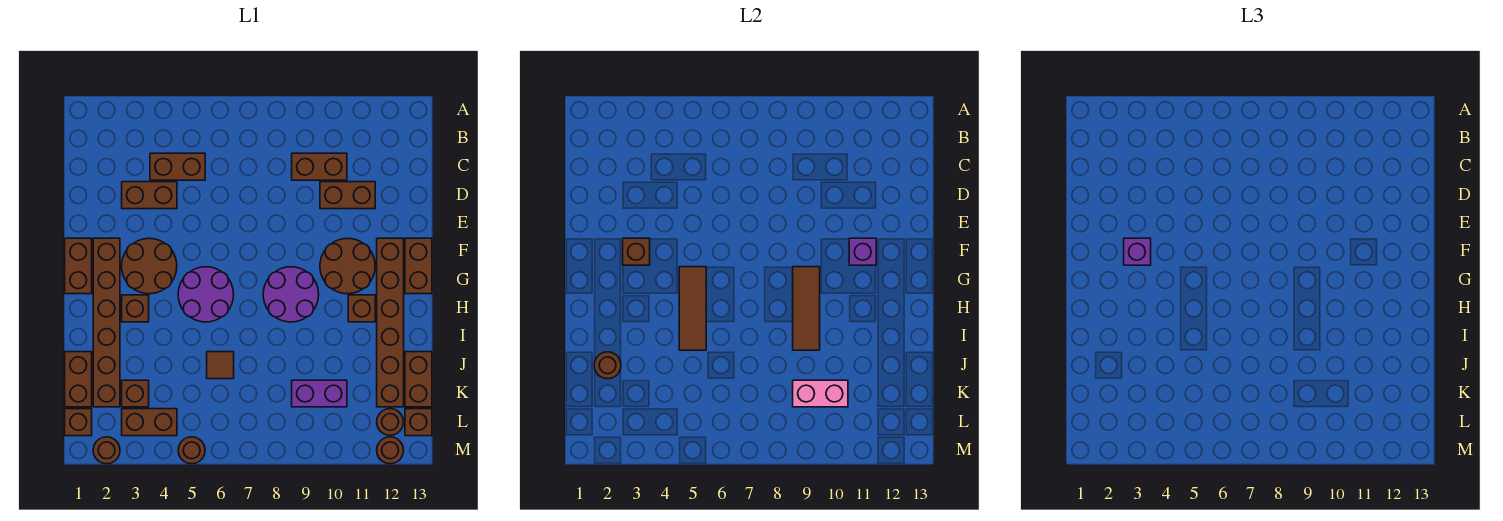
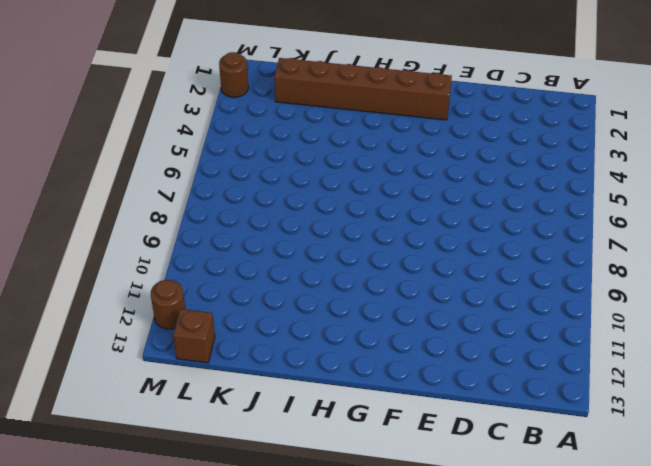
none -> brown brick C4:C5 level 1
none -> brown brick C9:C10 level 1
none -> brown brick D3:D4 level 1
none -> brown brick D10:D11 level 1

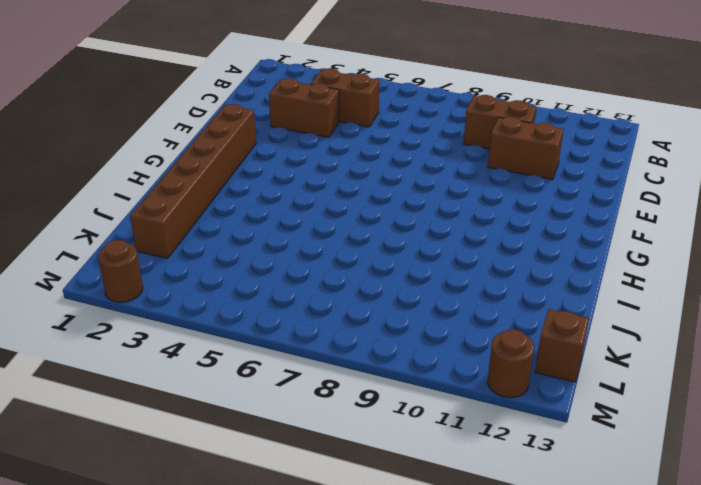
none -> brown brick F1:G1 level 1
none -> brown round brick F3:G4 level 1
none -> brown round brick F10:G11 level 1
none -> brown brick F12:K12 level 1

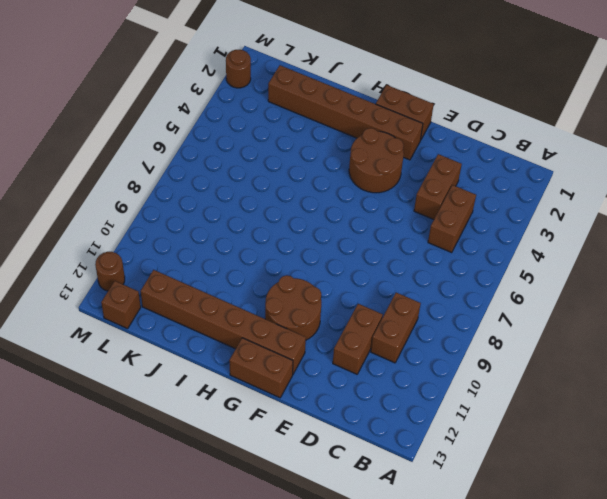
none -> purple round brick G5:H6 level 1
none -> purple round brick G8:H9 level 1
none -> brown brick H3 level 1
none -> brown brick H11 level 1

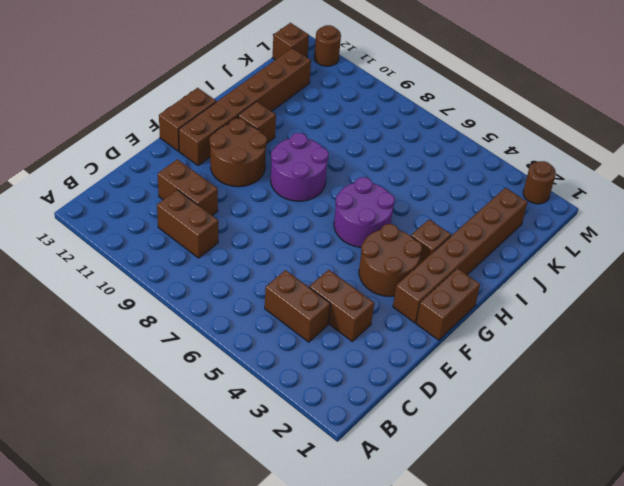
none -> brown brick J1:K1 level 1
none -> brown tile J6 level 1
none -> brown brick J13:K13 level 1
none -> brown brick K3 level 1

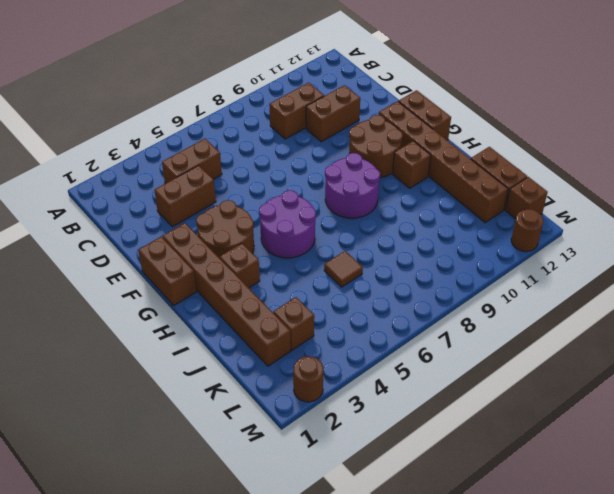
none -> brown brick J1:K1 level 1
none -> purple brick K9:K10 level 1
none -> brown brick L1 level 1
none -> brown brick L3:L4 level 1

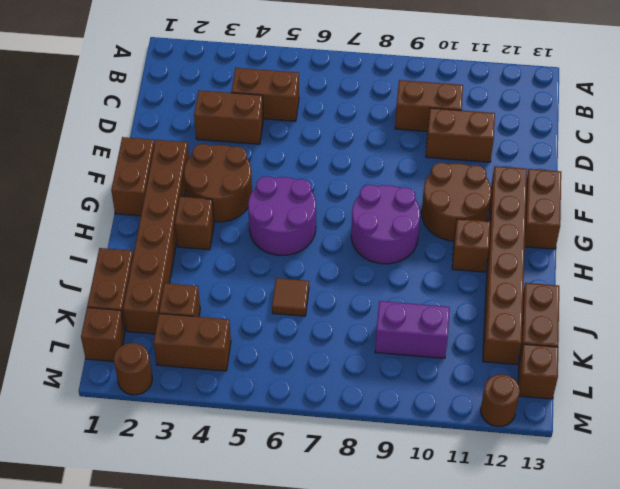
none -> brown round brick L12 level 1
none -> brown round brick M5 level 1
none -> brown brick F3 level 2
none -> purple brick F11 level 2

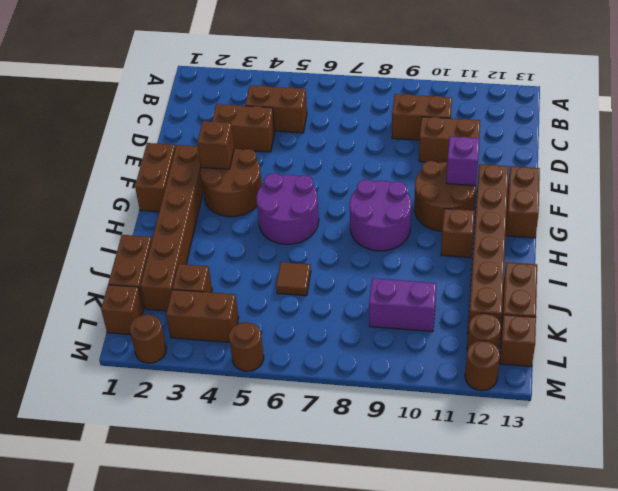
none -> brown brick H3 level 1
none -> brown tile G5:I5 level 2
none -> brown tile G9:I9 level 2
none -> brown round brick J2 level 2

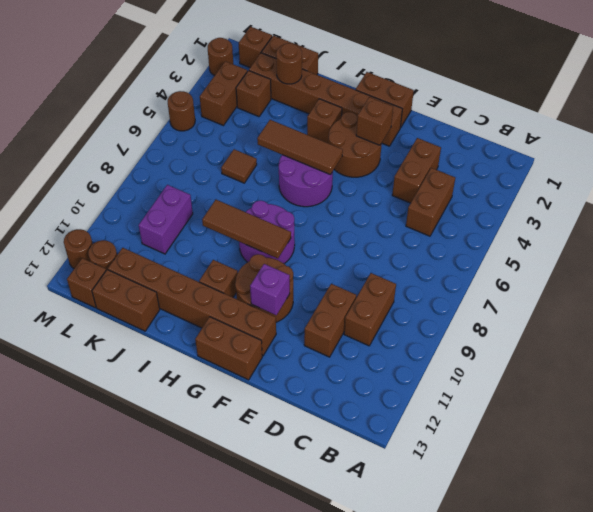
none -> pink brick K9:K10 level 2
none -> purple brick F3 level 3

